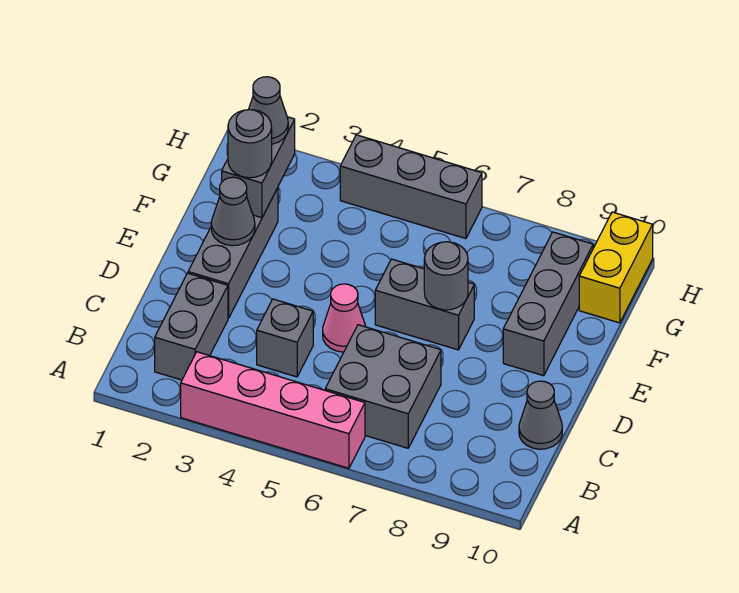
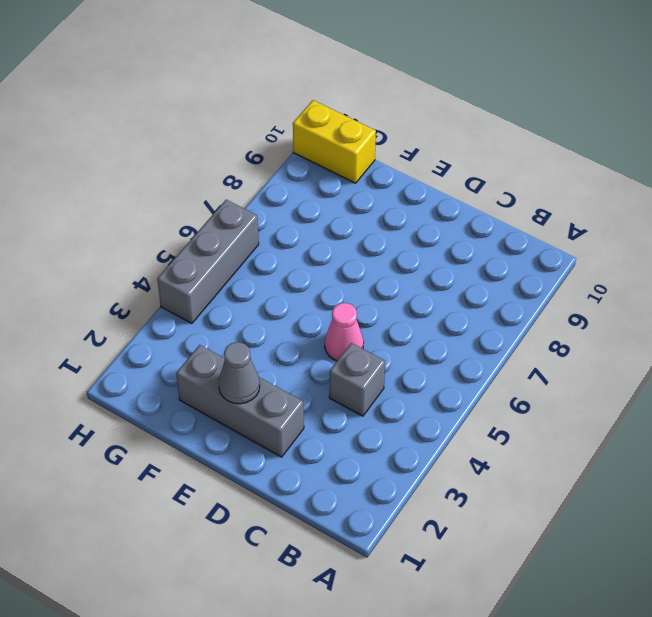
none -> pink brick A3:A6 level 1
none -> grey brick B2:C2 level 1
none -> grey brick B6:C7 level 1

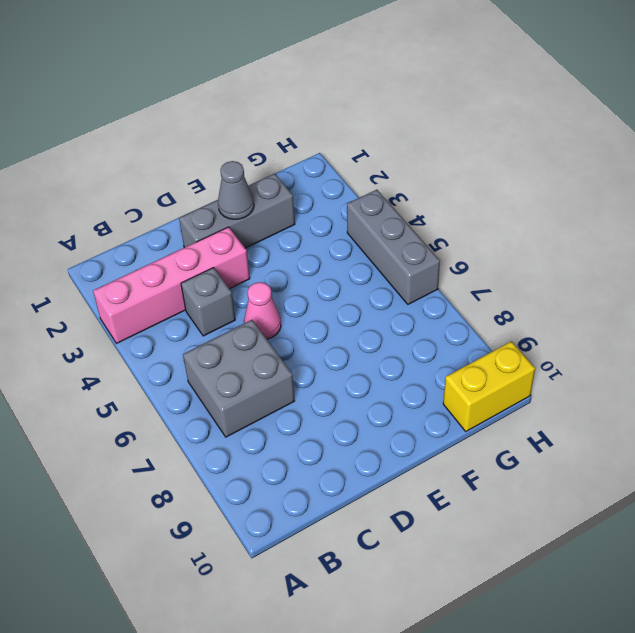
pink brick A3:D3 level 1 -> pink brick A3:A6 level 1
none -> grey brick B2:C2 level 1
none -> grey cone C10 level 1
none -> grey brick E6:E7 level 1

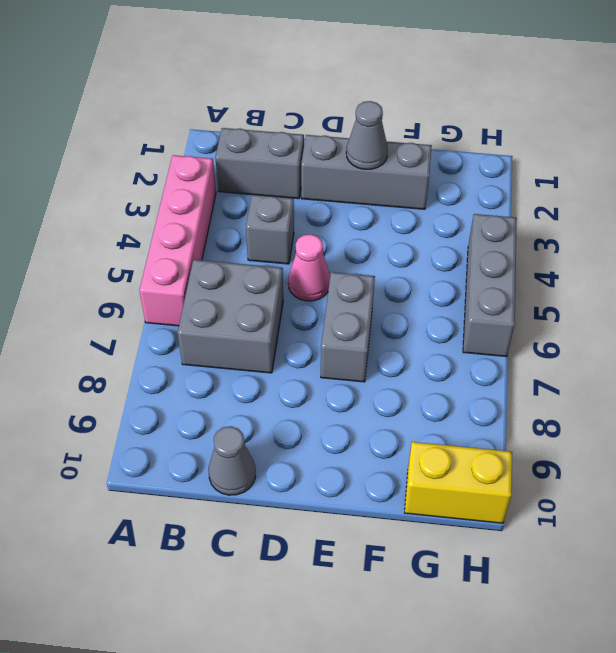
none -> grey brick E9:G9 level 1
none -> grey round brick E7 level 2
none -> grey brick F2:G2 level 2

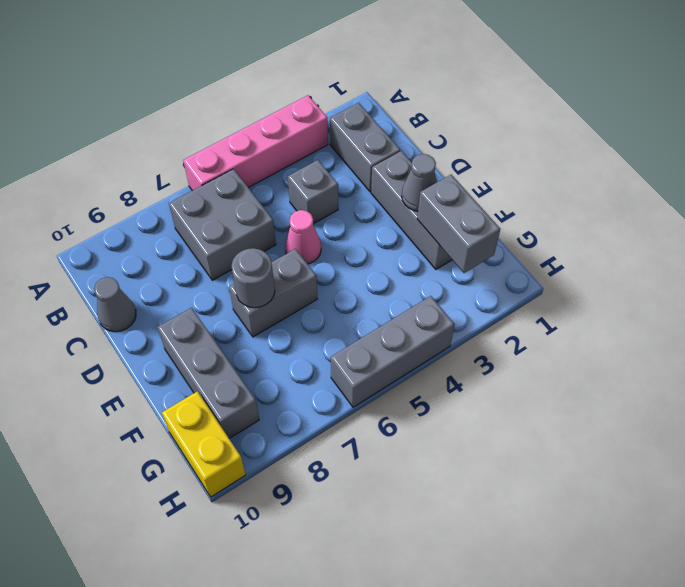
none -> grey round brick F2 level 3
none -> grey cone G2 level 3

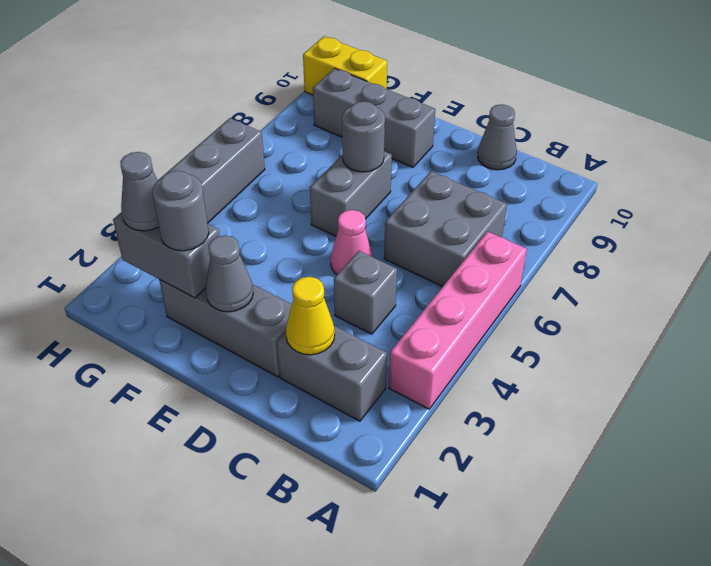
yellow cone C2 level 2 -> none

